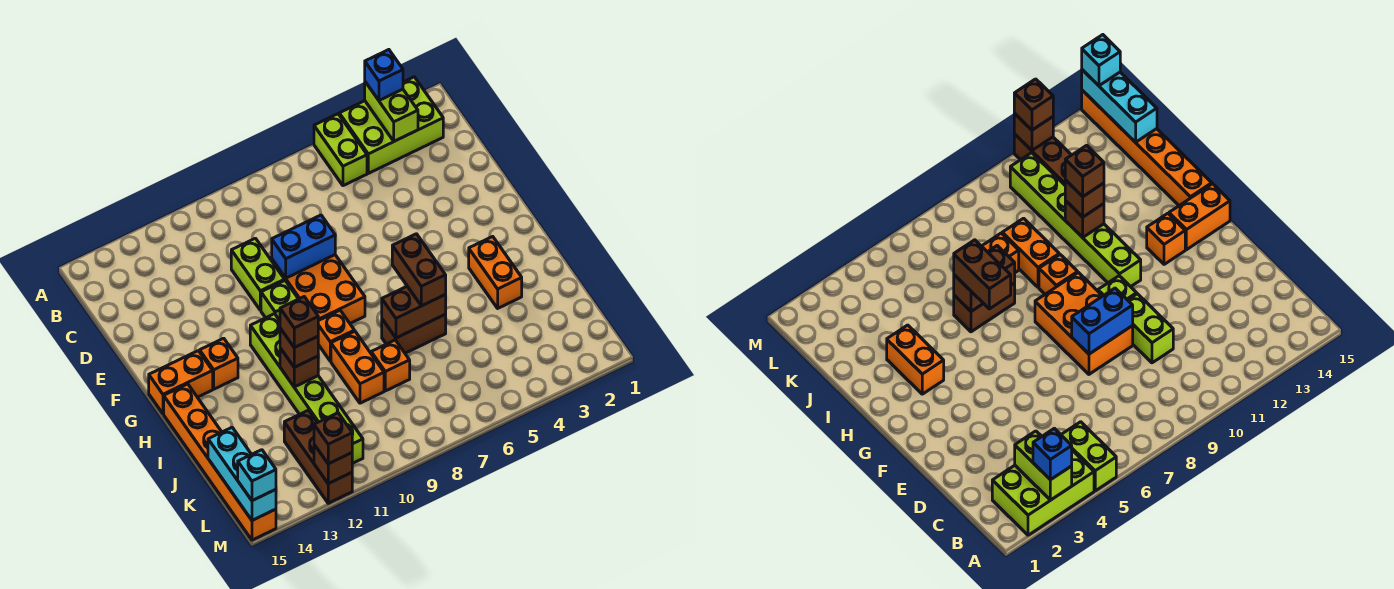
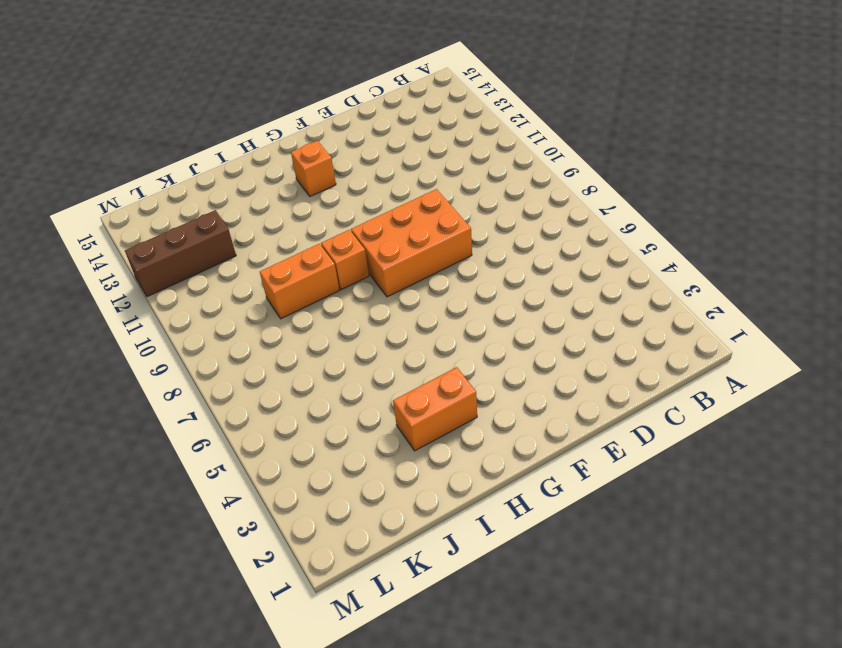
none -> lime brick A2:B4 level 1
none -> lime brick A5:B5 level 1
none -> lime brick D10:E10 level 1

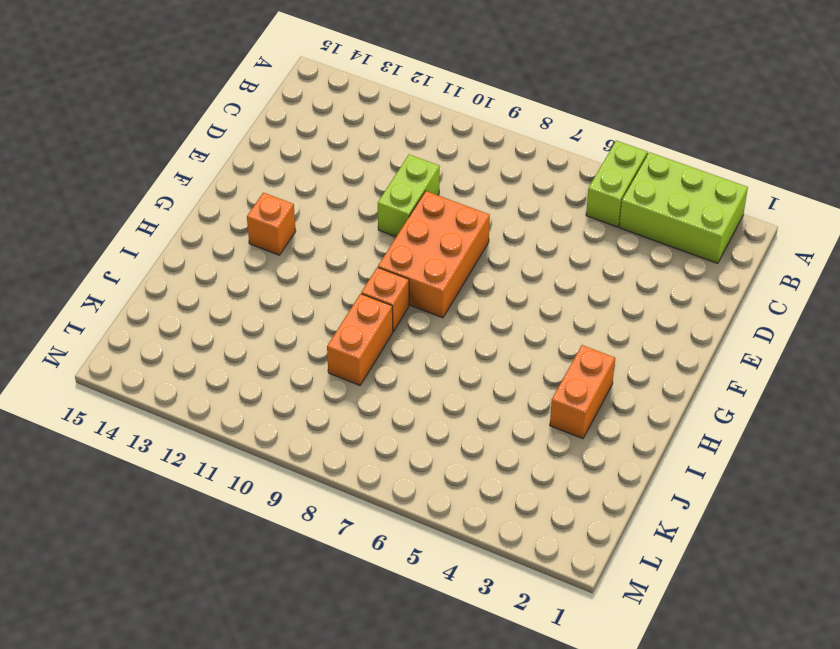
none -> lime brick F10 level 1
none -> lime brick G11:L11 level 1
none -> orange brick G14:G15 level 1

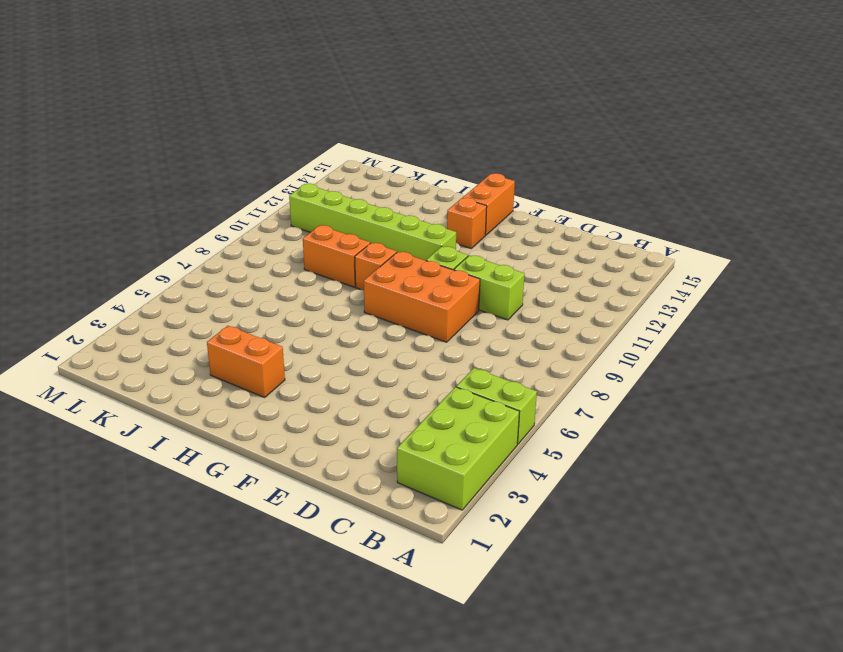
none -> orange brick H15:M15 level 1
none -> brown brick I6:I7 level 1
none -> orange brick J8 level 1

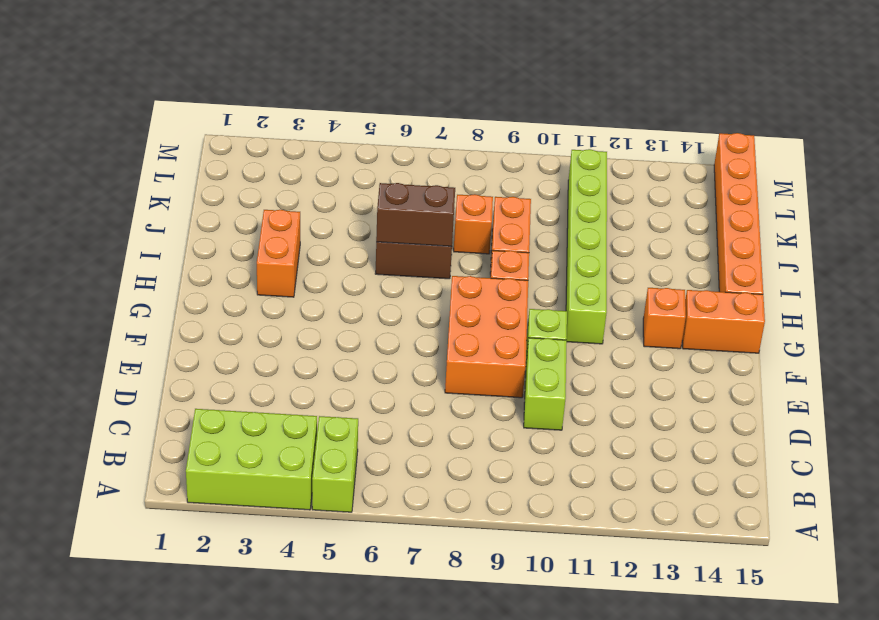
none -> brown brick K12:M12 level 1
none -> lime brick A3:B3 level 2
none -> blue brick E8:E9 level 2

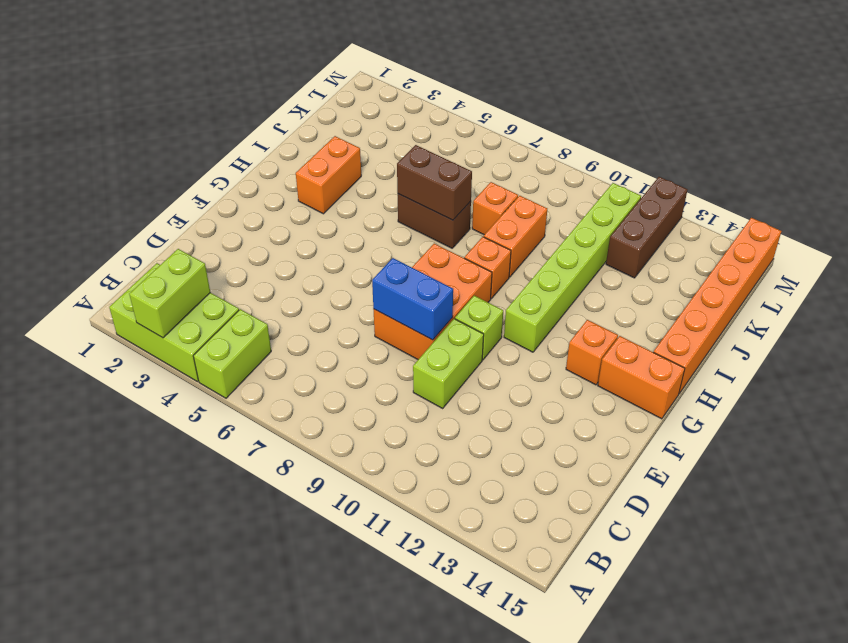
none -> brown brick I11 level 2
none -> cyan brick K15:M15 level 2
none -> brown brick M12 level 2

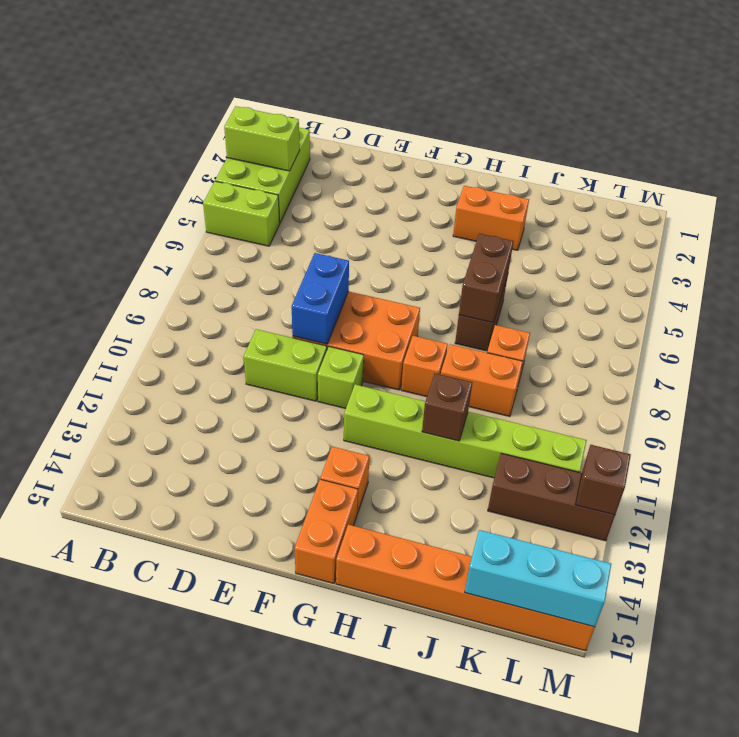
none -> blue brick A3 level 3
none -> brown brick H6:I6 level 3
none -> brown brick I11 level 3

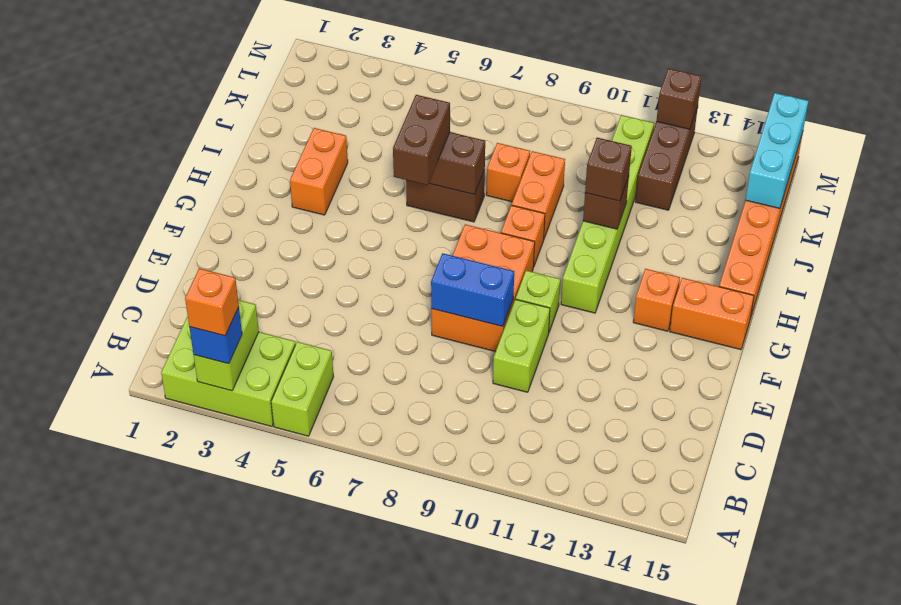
orange brick A3 level 4 -> none
none -> brown brick M12 level 3
none -> cyan brick M15 level 3
none -> brown brick I11 level 4

